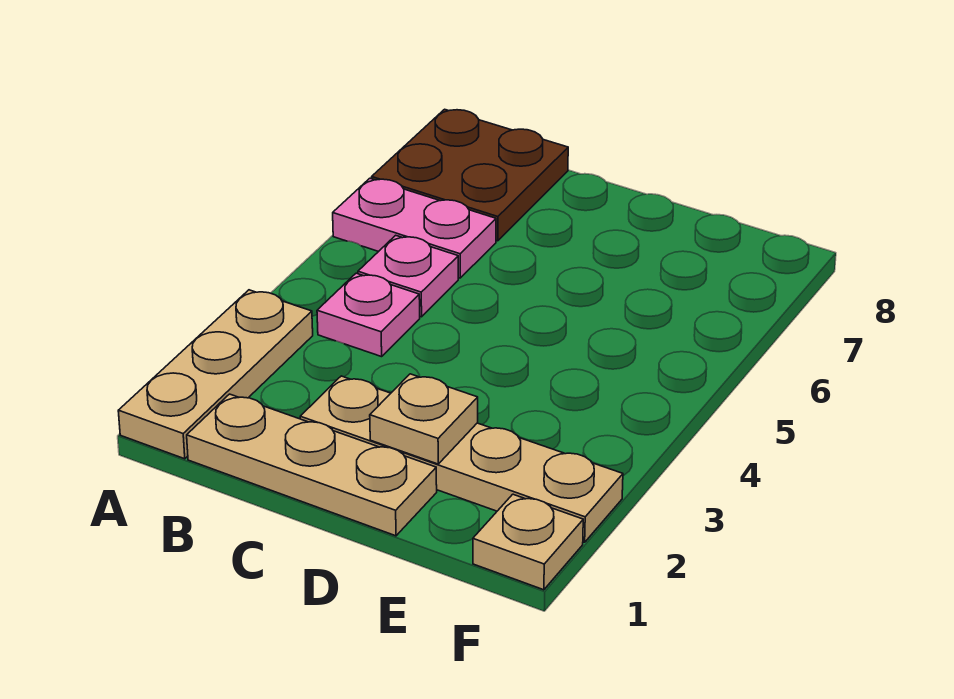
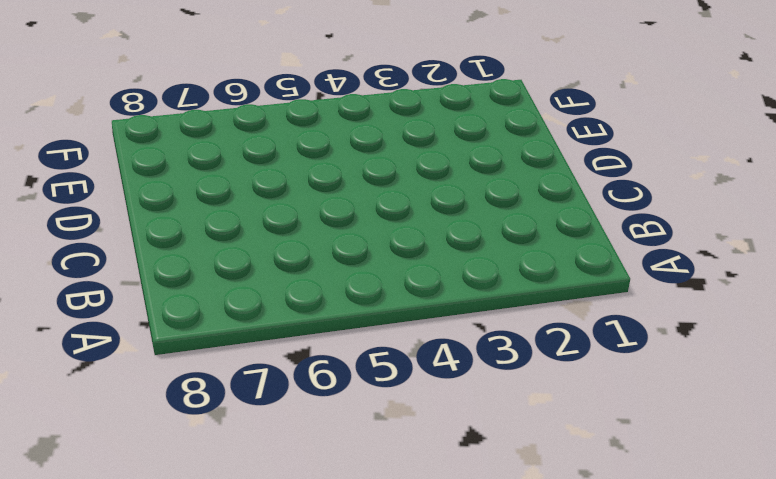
none -> tan plate A1:A3 level 1
none -> pink plate A6:B6 level 1

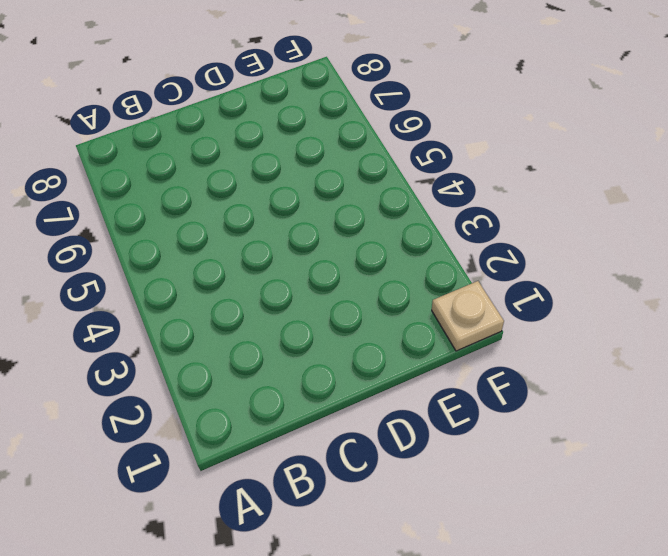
none -> tan plate A1:A3 level 1
none -> pink plate A6:B6 level 1

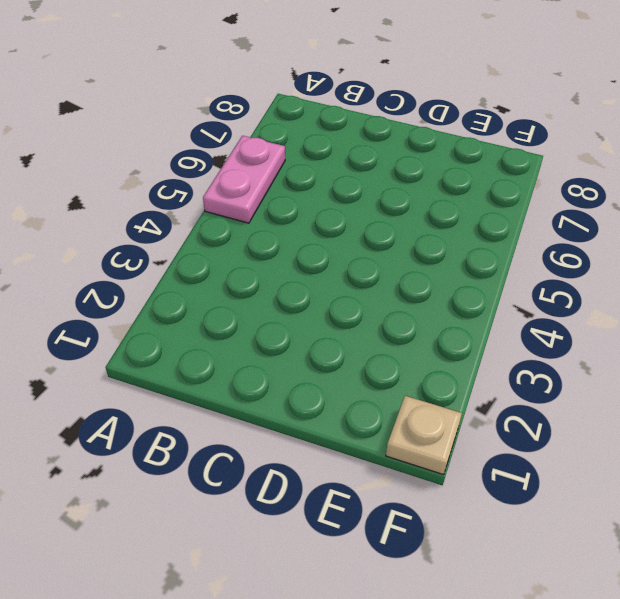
pink plate A5:A6 level 1 -> pink plate A6:B6 level 1
none -> tan plate A1:A3 level 1
none -> brown plate A7:B8 level 1

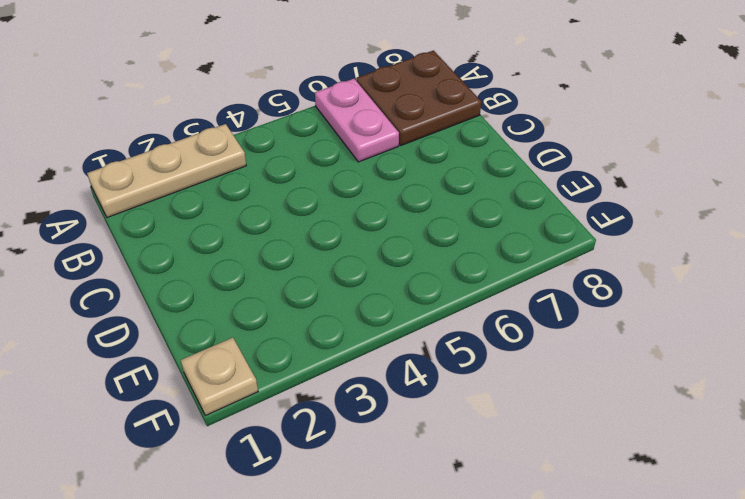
none -> tan plate B1:D1 level 1
none -> pink plate B4 level 1

